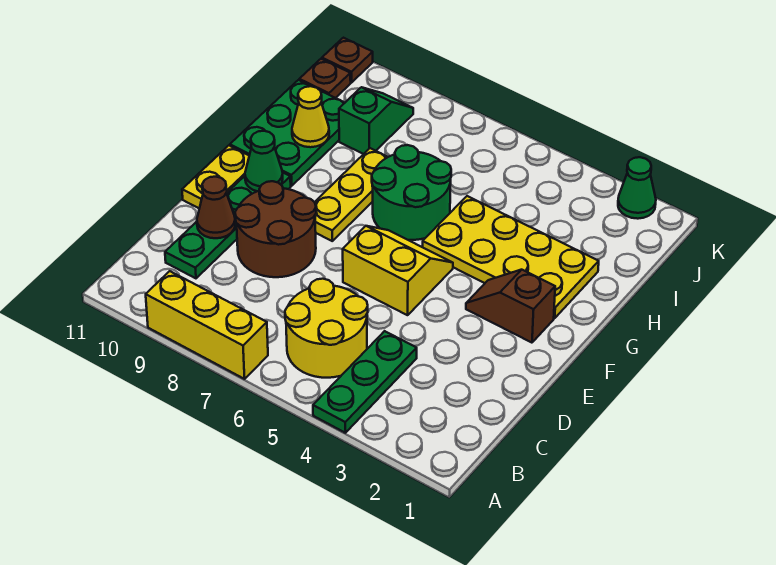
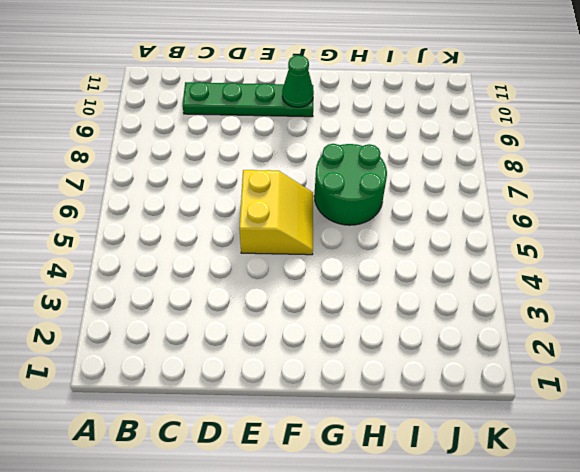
none -> green plate A4:C4 level 1
none -> yellow brick A7:A9 level 1
none -> yellow round brick B5:C6 level 1

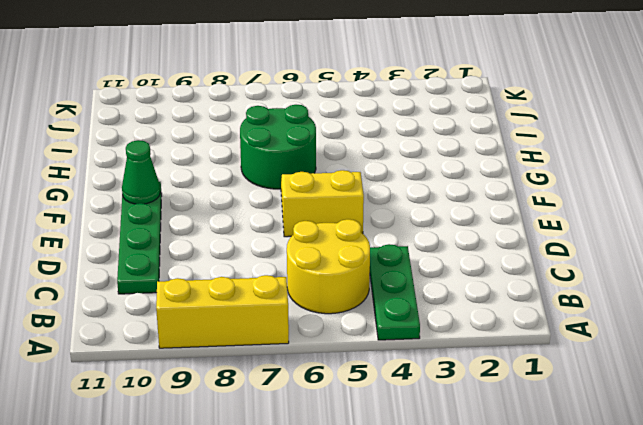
none -> brown round brick D8:E9 level 1
none -> yellow plate E11:F11 level 1
none -> brown slope F2:F3 level 1 top 2

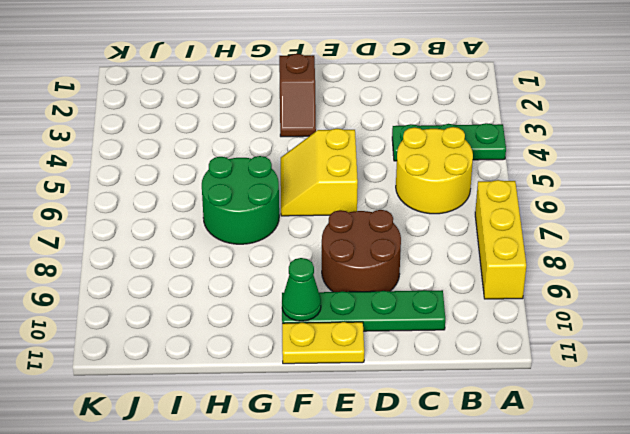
none -> yellow plate F8:H8 level 1
none -> yellow plate G2:H5 level 1
none -> green plate G10:I11 level 1

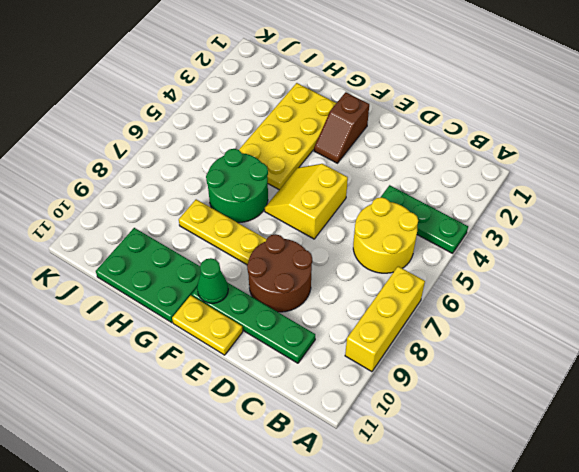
none -> green slope I9:J9 level 1 top I
none -> brown plate J11 level 1
none -> green cone K2 level 1

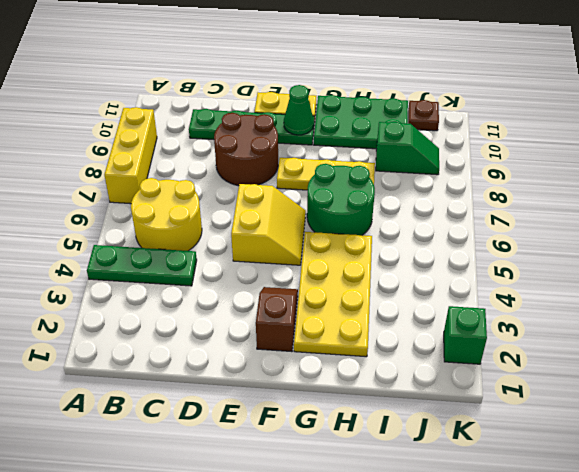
green brick K2 level 1 -> green cone K2 level 1
none -> brown plate K11 level 1
none -> brown cone D10 level 2
none -> yellow cone H10 level 2

